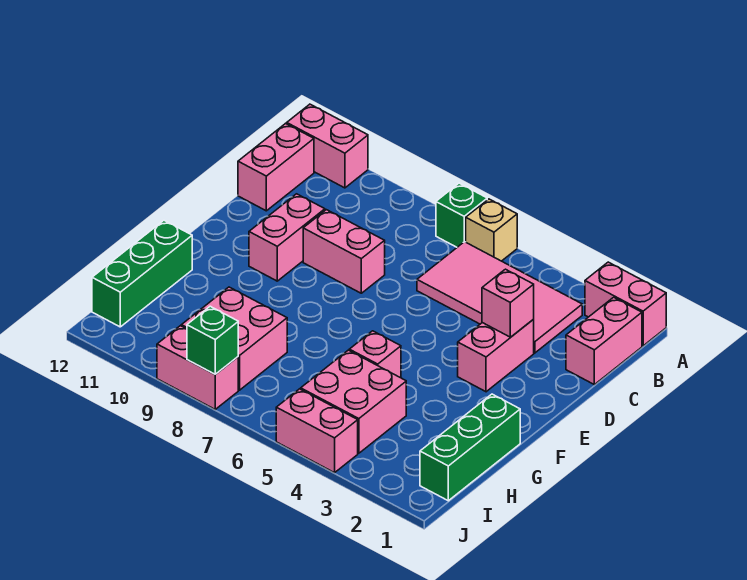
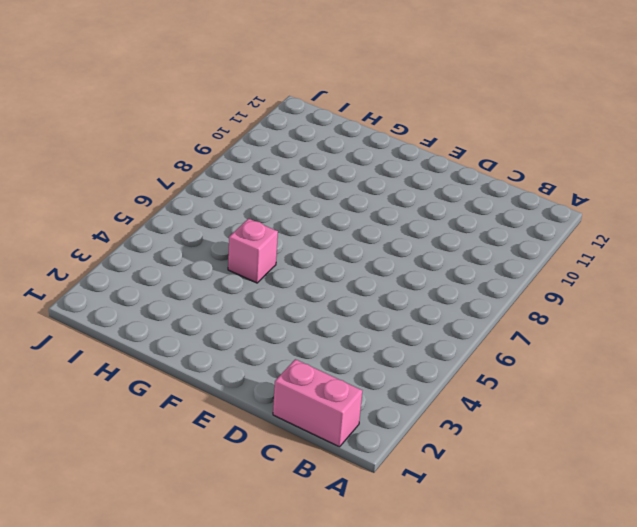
none -> pink brick A1:A2 level 1
none -> tan brick A6 level 1
none -> green brick A7 level 1

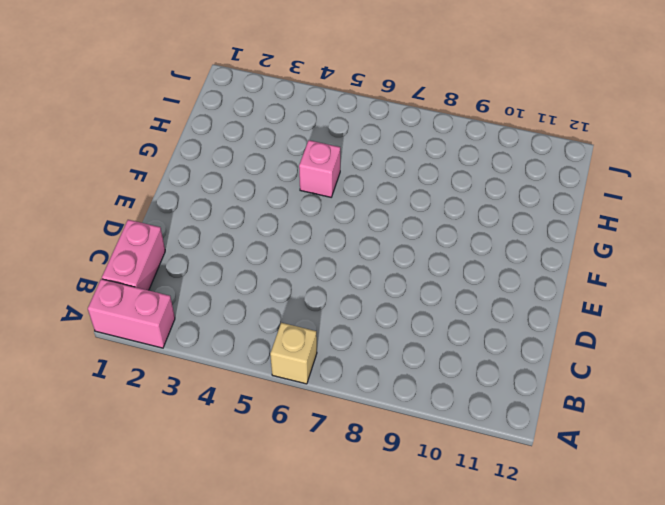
none -> green brick A7 level 1
none -> pink brick A11:A12 level 1
none -> pink tile B3:C6 level 1

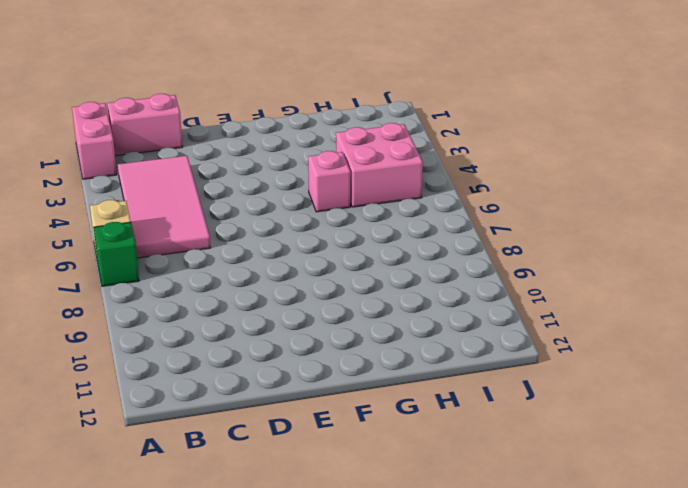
none -> pink brick A11:A12 level 1
none -> pink brick B12:C12 level 1
none -> pink brick D3:E3 level 1

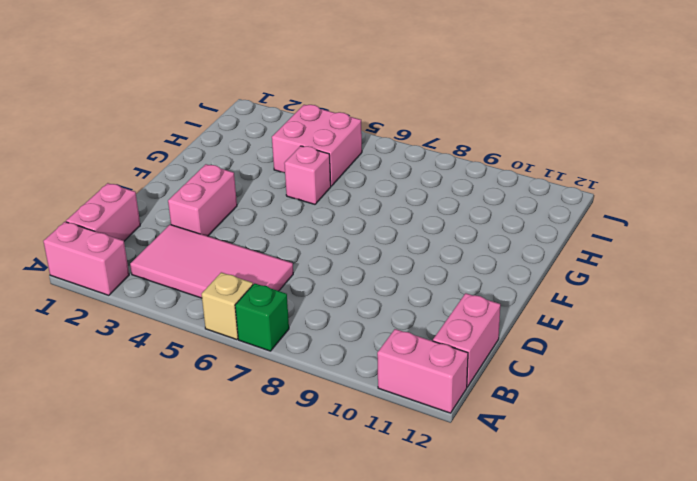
none -> pink brick D8:D9 level 1
none -> pink brick D10:E10 level 1
none -> green brick G1:I1 level 1

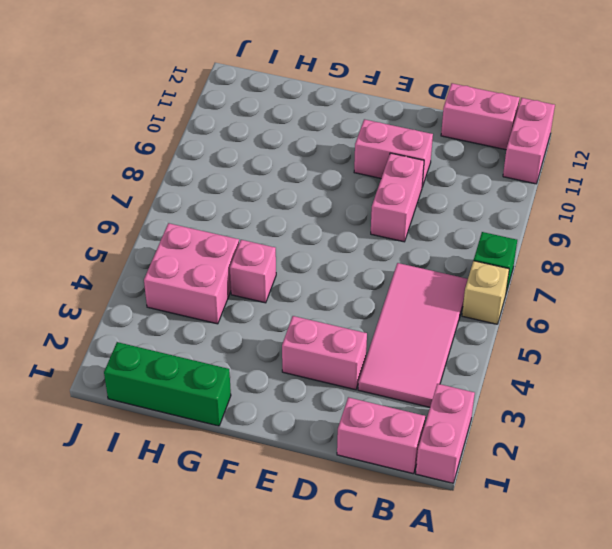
none -> green brick G12:I12 level 1
none -> pink brick H8:I9 level 1
none -> pink brick J4:J5 level 1

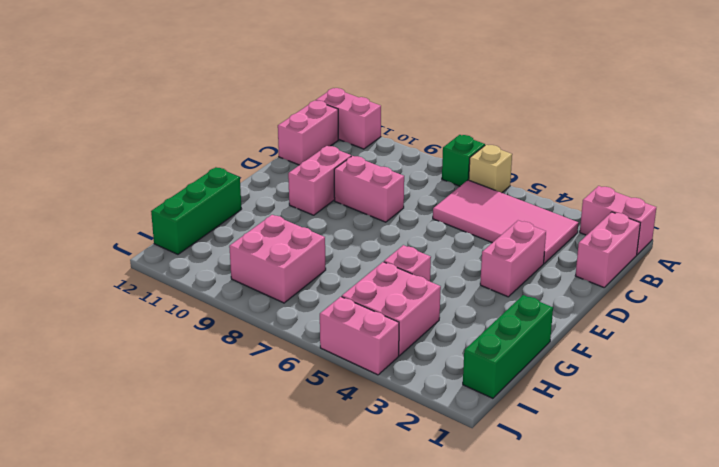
none -> pink brick J8:J9 level 1
none -> pink brick D3 level 2
none -> green brick J8 level 2

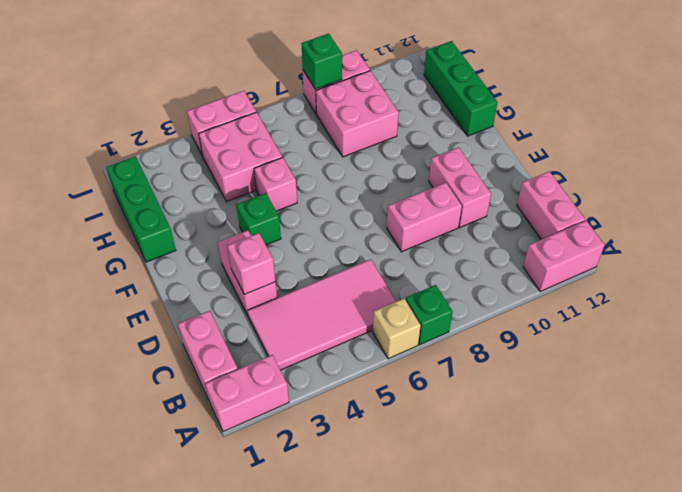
green brick F4 level 1 -> none

